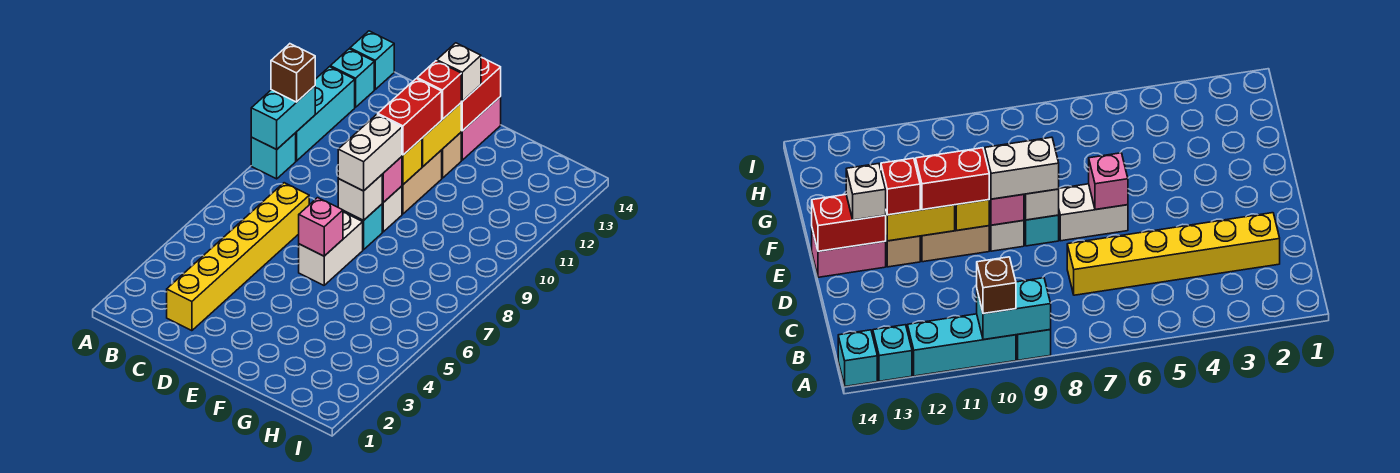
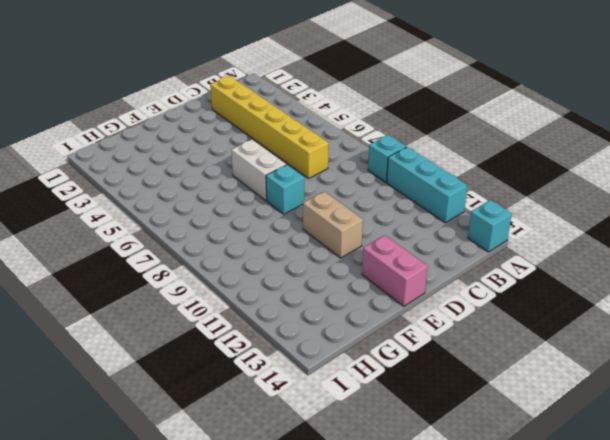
none -> cyan brick A13 level 1
none -> white brick E9 level 1
none -> tan brick E12 level 1

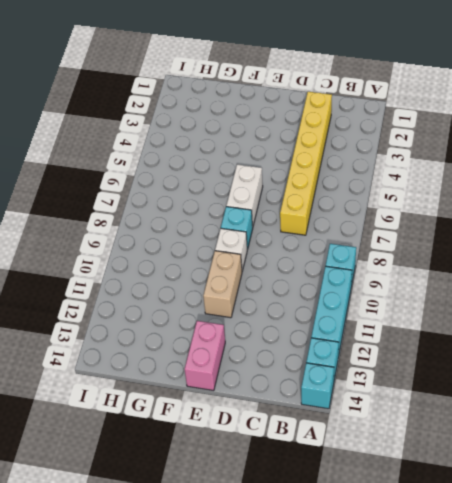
none -> tan brick E12 level 1
none -> cyan brick A9:A10 level 2
none -> pink brick E6 level 2

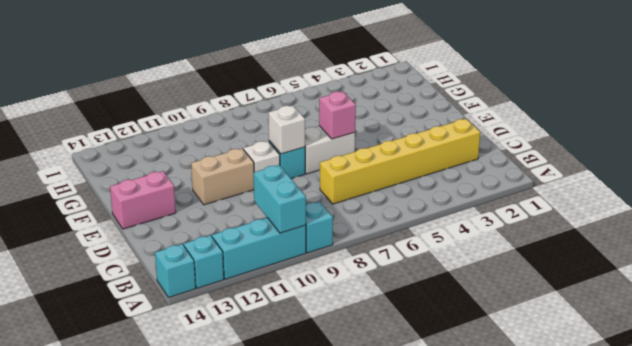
cyan brick A10:B10 level 2 -> cyan brick A9:A10 level 2
none -> tan brick E12 level 1
none -> pink brick E9 level 2
none -> yellow brick E10 level 2

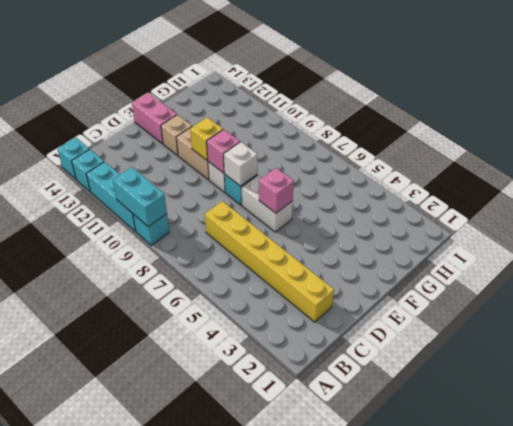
none -> yellow brick E11:E12 level 2
none -> red brick E13:E14 level 2
none -> brown brick A10 level 3

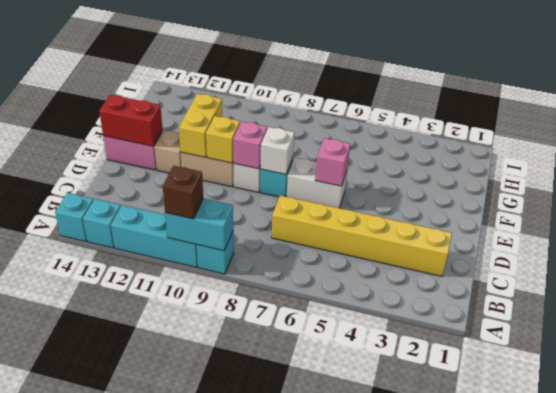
yellow brick E11:F11 level 2 -> yellow brick E11:E12 level 2
none -> white brick E8:E9 level 3
none -> red brick E10:E11 level 3
none -> red brick E12 level 3

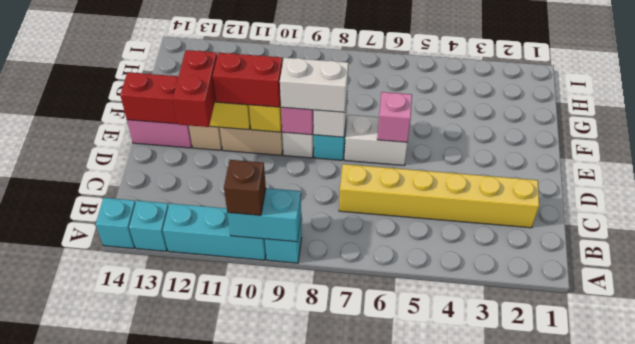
red brick D12:E12 level 3 -> red brick E12 level 3
none -> white brick E13 level 3

